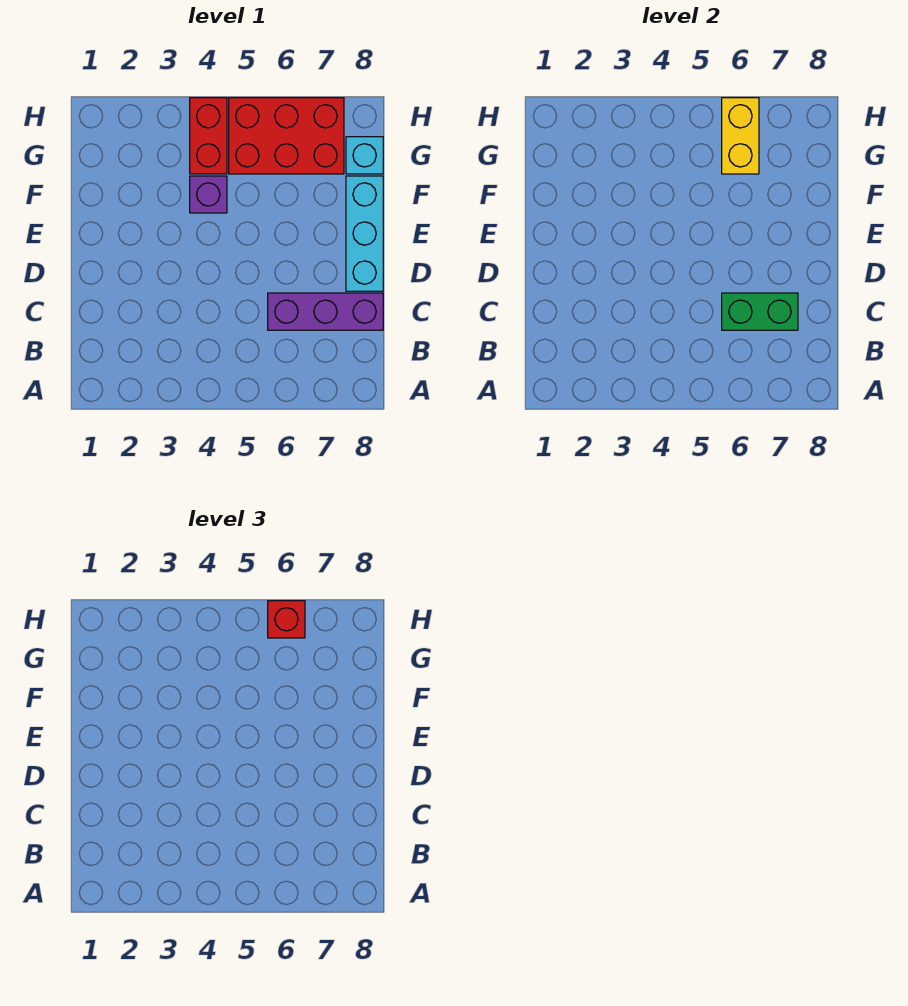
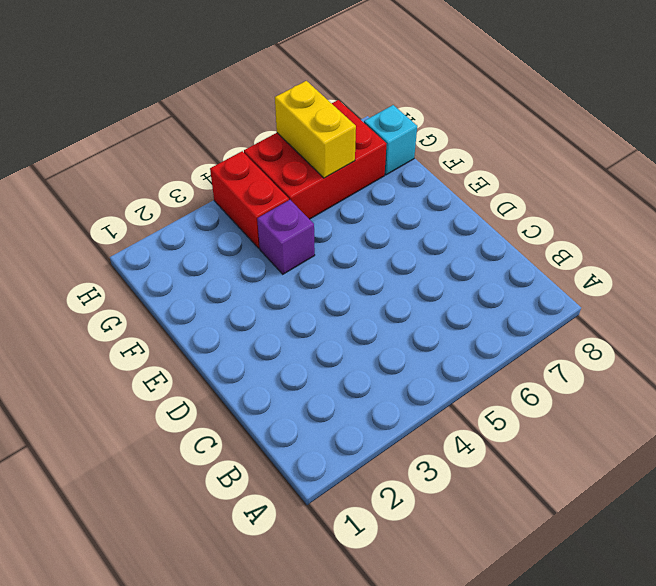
none -> purple brick C6:C8 level 1
none -> cyan brick D8:F8 level 1

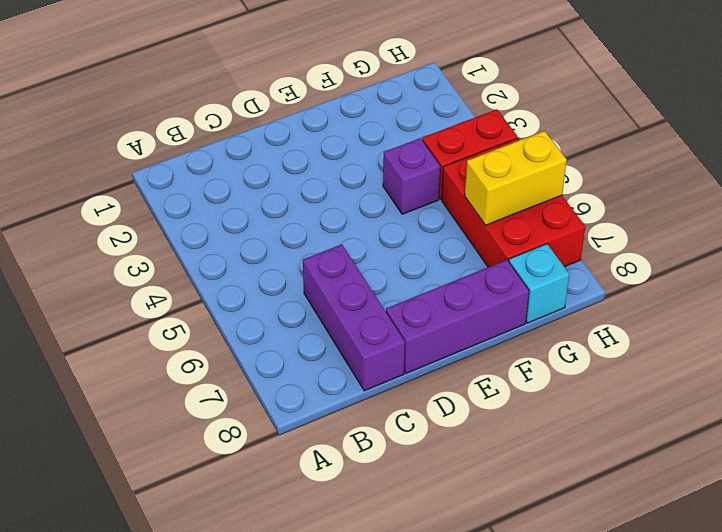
purple brick D8:F8 level 1 -> cyan brick D8:F8 level 1
none -> green brick C6:C7 level 2
none -> red brick H6 level 3

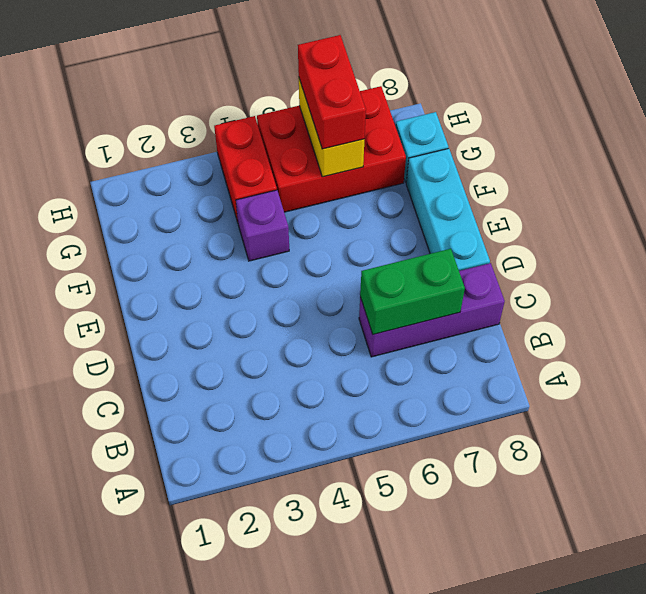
red brick G6:H6 level 3 -> red brick H6 level 3

